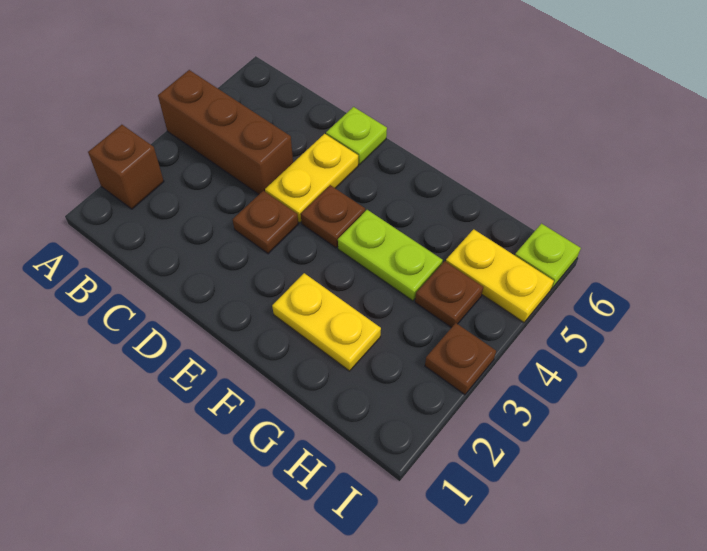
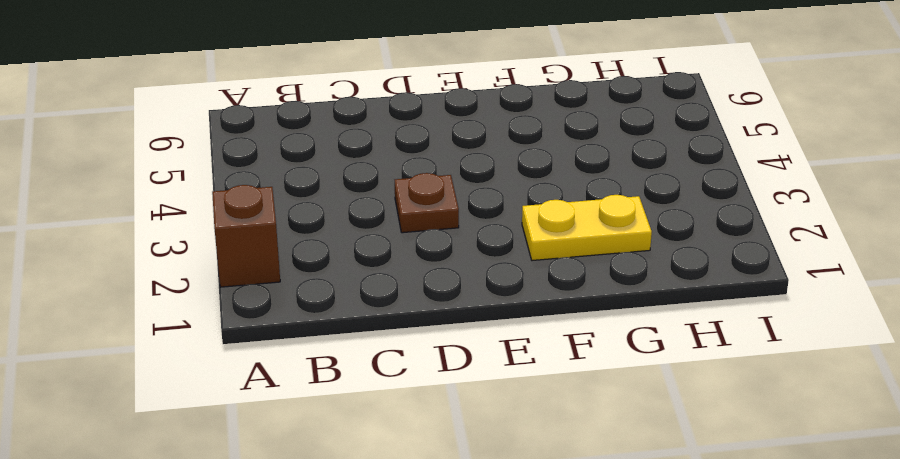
none -> brown brick A4:C4 level 1
none -> yellow plate D4:D5 level 1
none -> lime plate D6 level 1

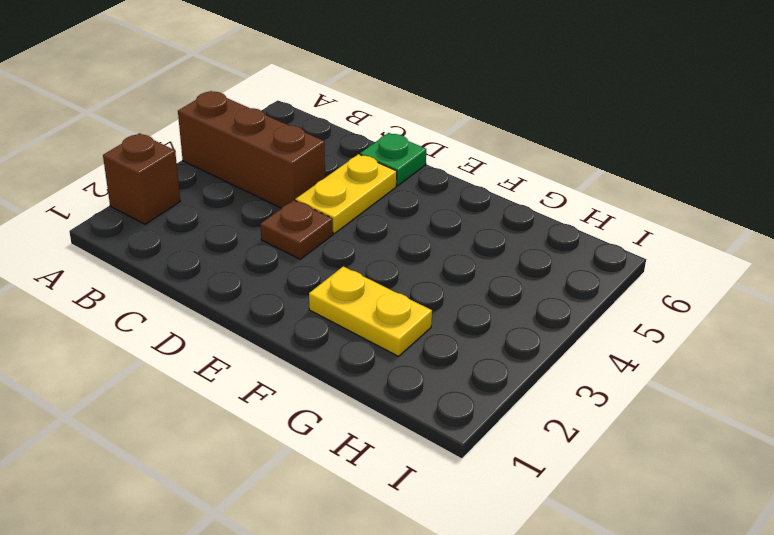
green plate D6 level 1 -> lime plate D6 level 1
none -> brown plate E4 level 1
none -> lime plate F4:G4 level 1
none -> brown plate H4 level 1

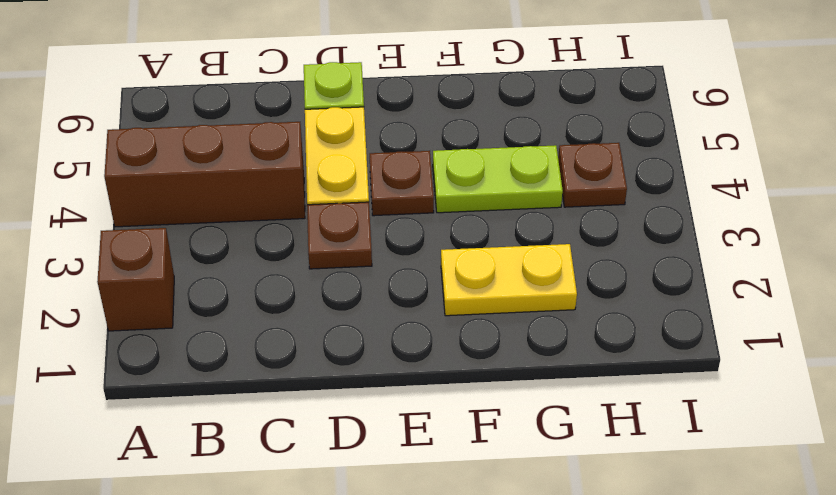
none -> yellow plate H5:I5 level 1
none -> brown plate I3 level 1
none -> lime plate I6 level 1

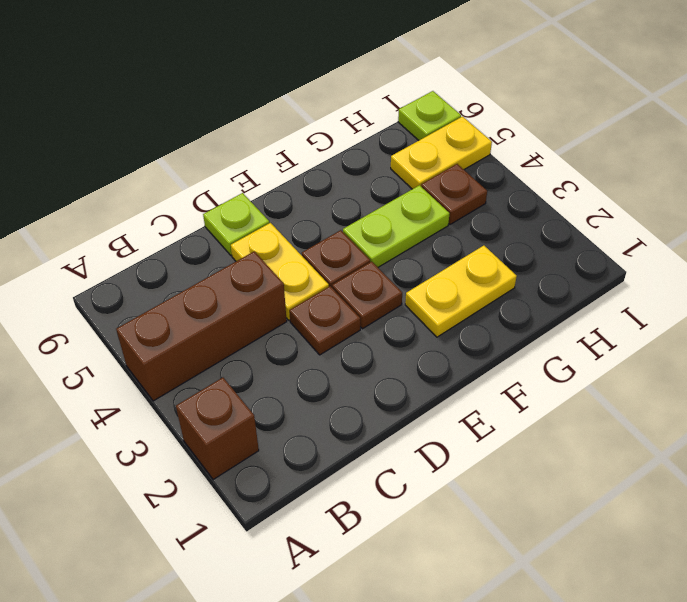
brown plate E3 level 1 -> brown plate I3 level 1

